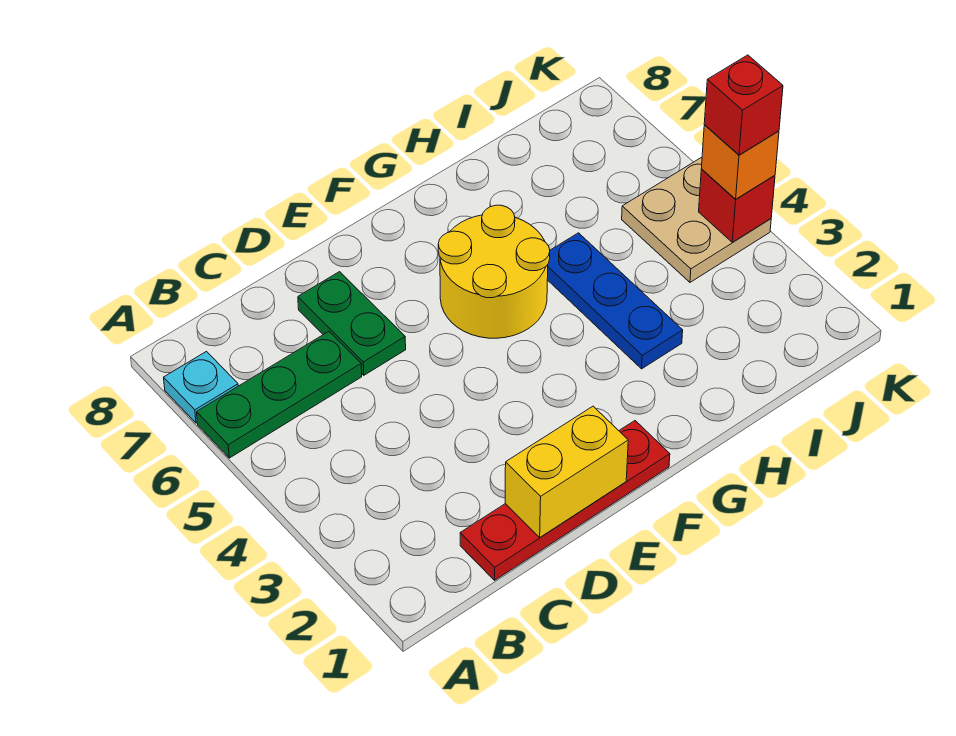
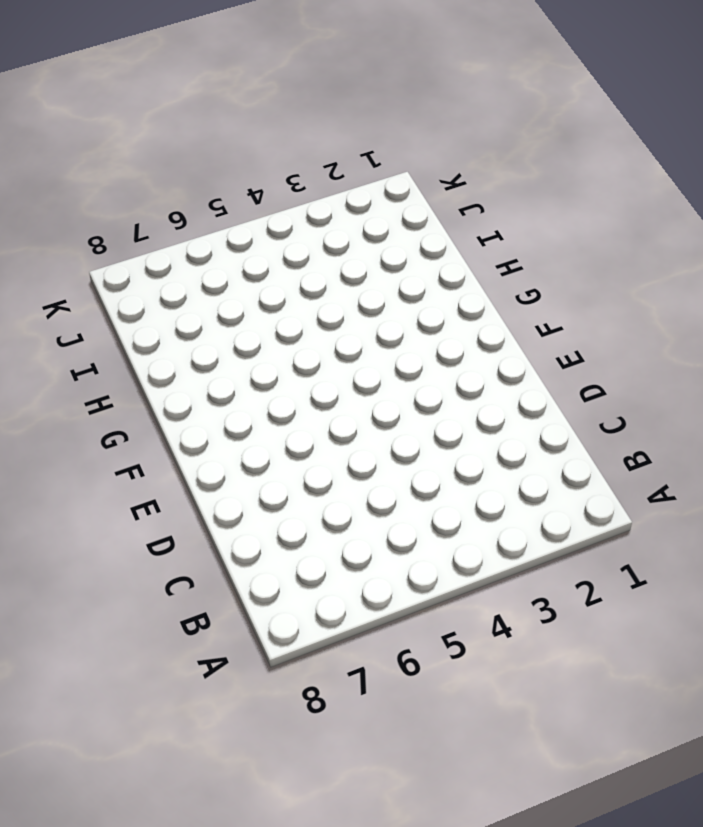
none -> green plate A6:C6 level 1
none -> cyan plate A7 level 1

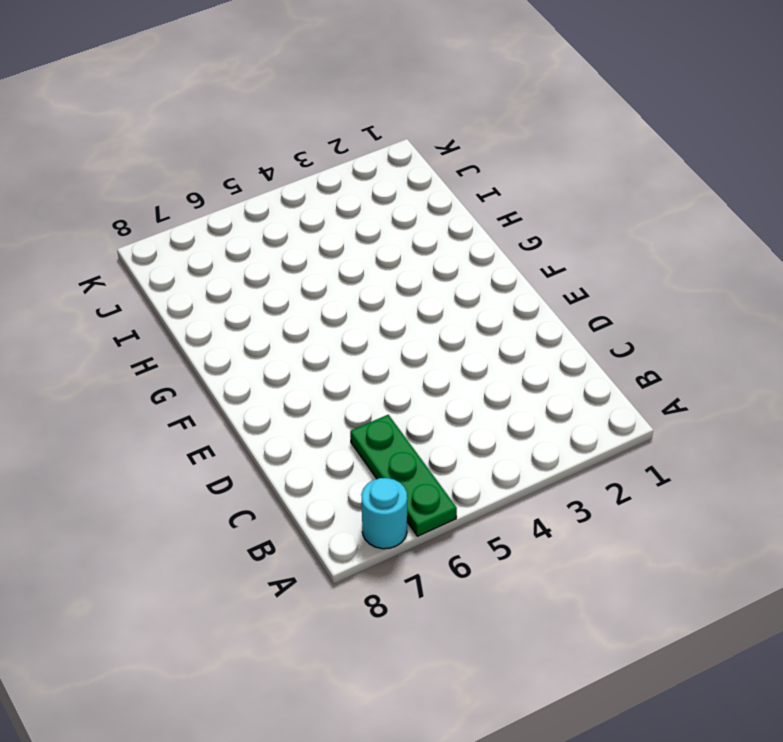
cyan round brick A7 level 1 -> cyan plate A7 level 1
none -> red plate C1:F1 level 1
none -> green plate D6:D7 level 1

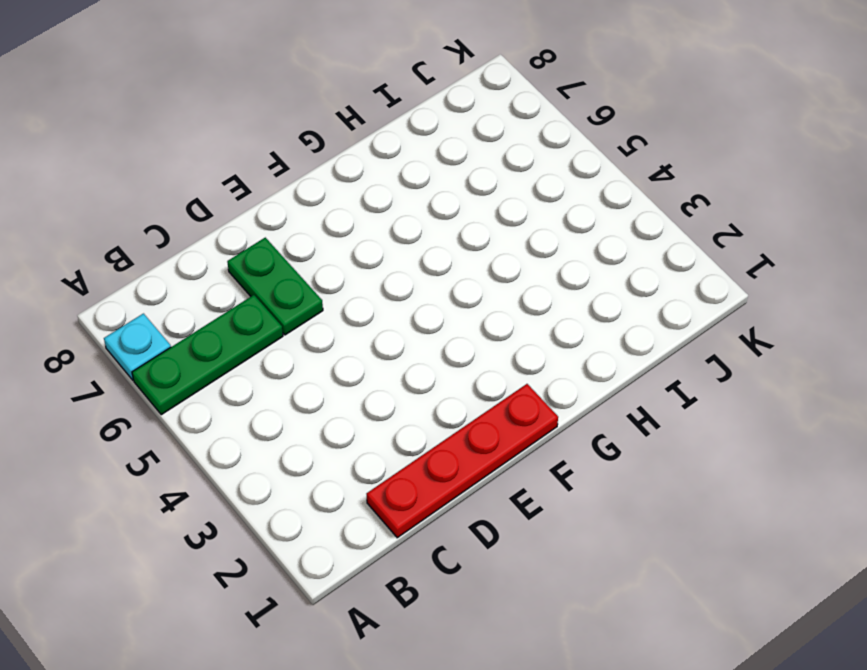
none -> yellow round brick F5:G6 level 1
none -> blue plate H3:H5 level 1

